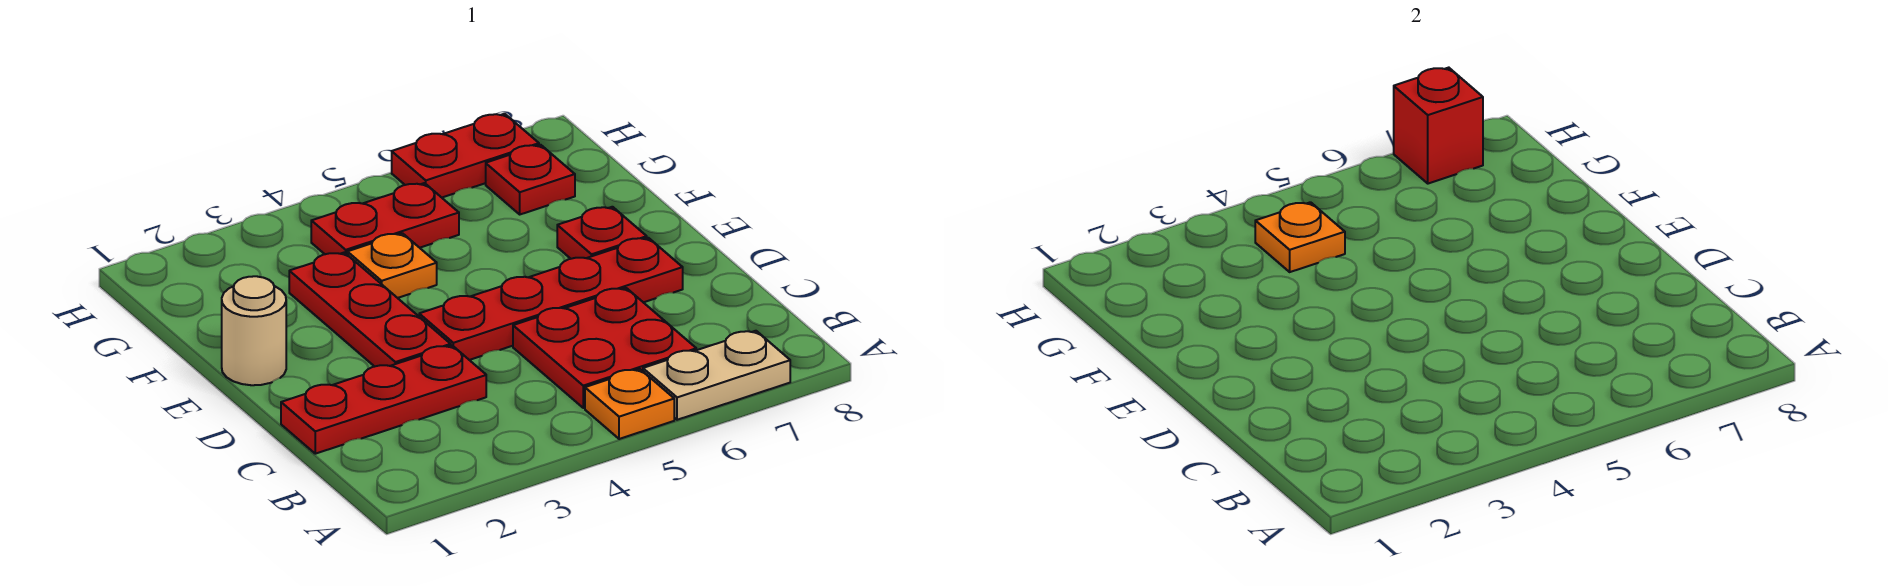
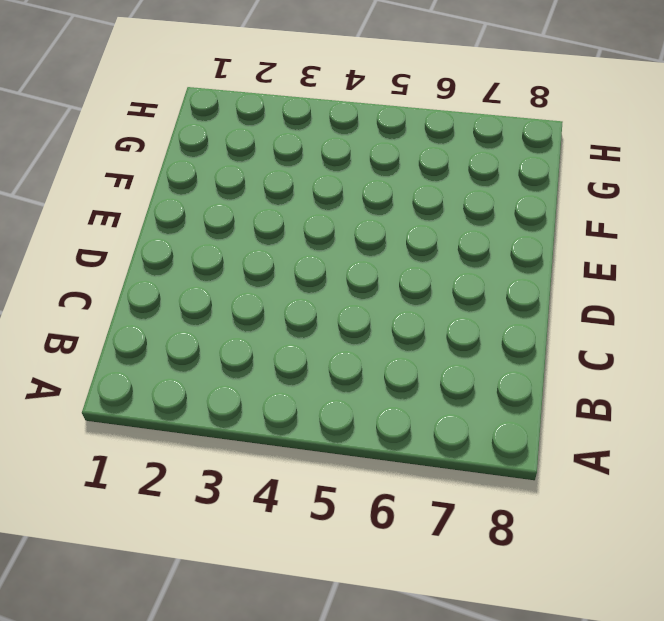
none -> orange plate A5 level 1
none -> tan plate A6:A7 level 1
none -> red plate B5:C6 level 1

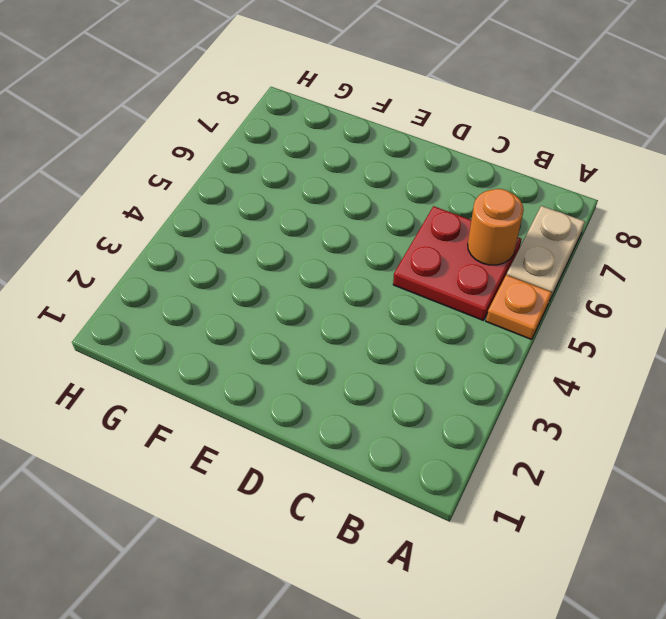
orange round brick B6 level 2 -> none
none -> red plate C1:C3 level 1
none -> red plate D3:F3 level 1
none -> red plate D4:D7 level 1

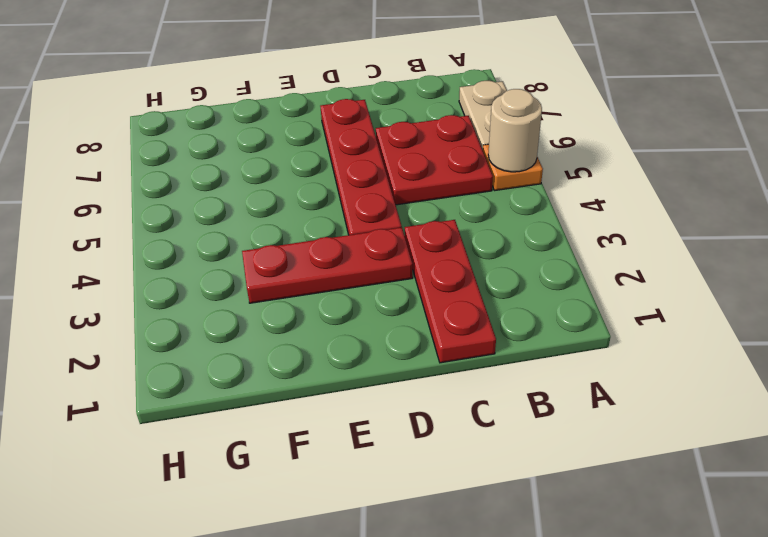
tan round brick A5 level 2 -> tan round brick E1 level 1
none -> red plate E7 level 1
none -> orange plate F4 level 1
none -> red plate G4:G5 level 1

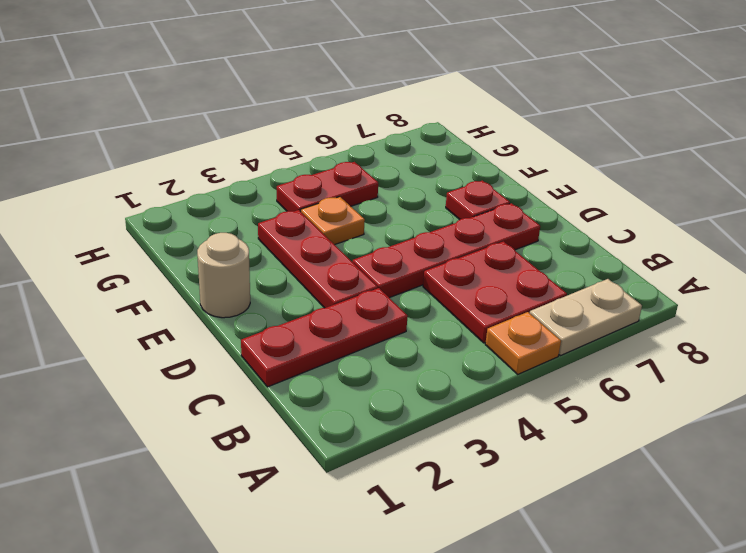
none -> red plate G7 level 1
none -> red plate H6:H7 level 1
none -> orange plate G4 level 2

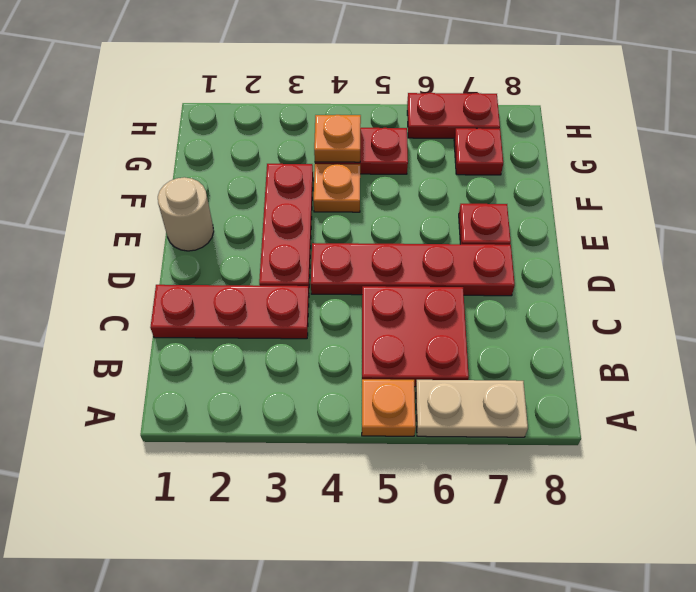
none -> red brick H7 level 2

